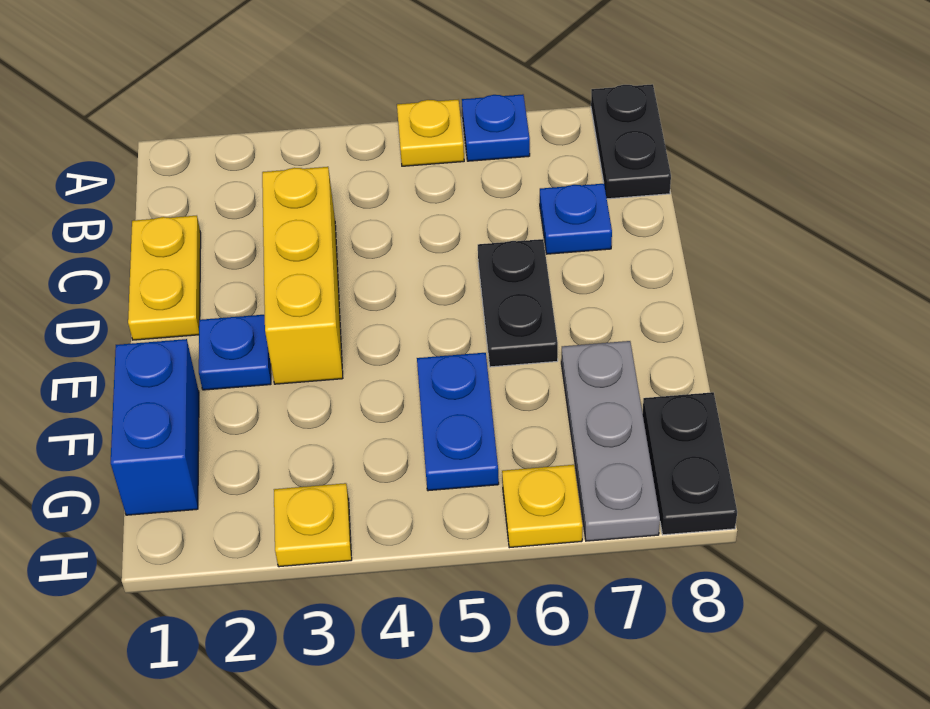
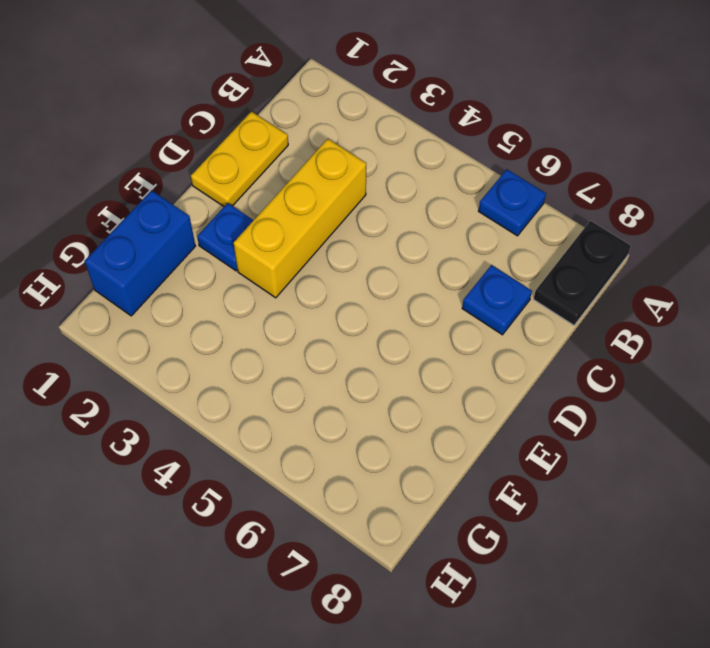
none -> yellow plate A5 level 1
none -> black plate D6:E6 level 1
none -> blue plate F5:G5 level 1

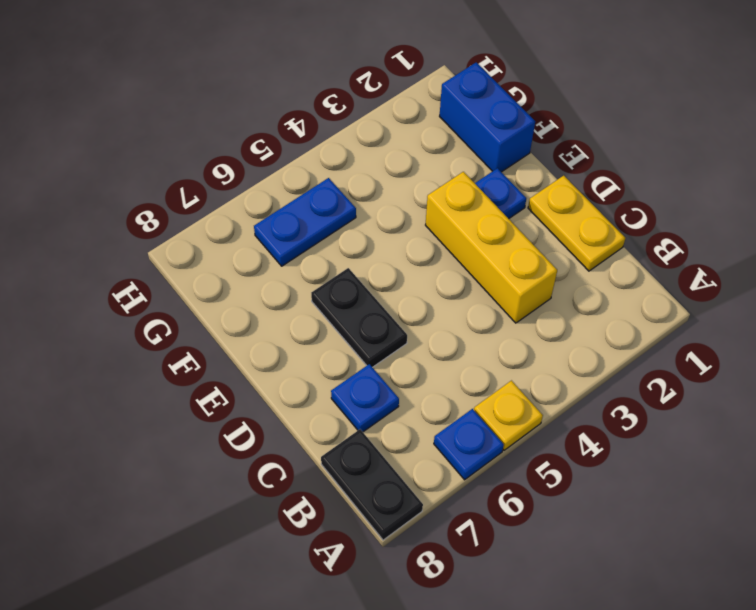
blue plate G5:G6 level 1 -> blue plate F5:G5 level 1
none -> grey plate F7:H7 level 1
none -> black plate G8:H8 level 1
none -> yellow plate H3 level 1

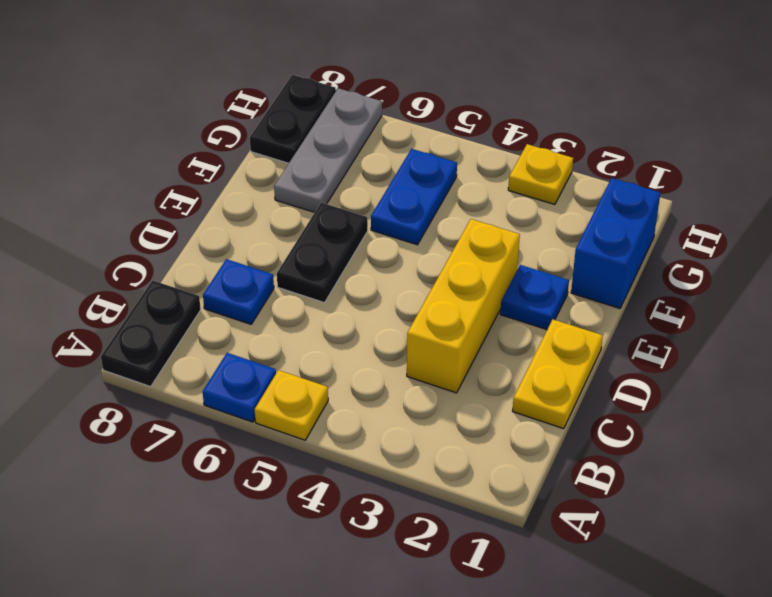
none -> yellow plate H6 level 1

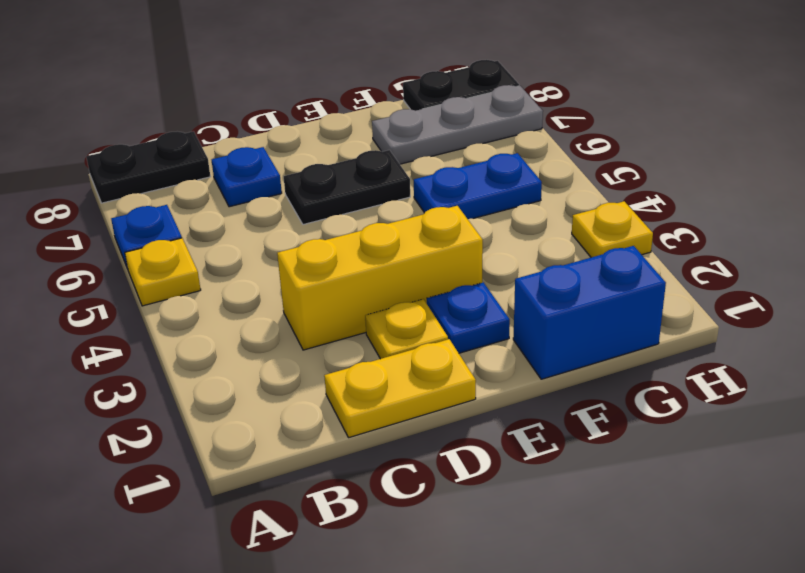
yellow plate D2 level 1 -> yellow plate H6 level 1

